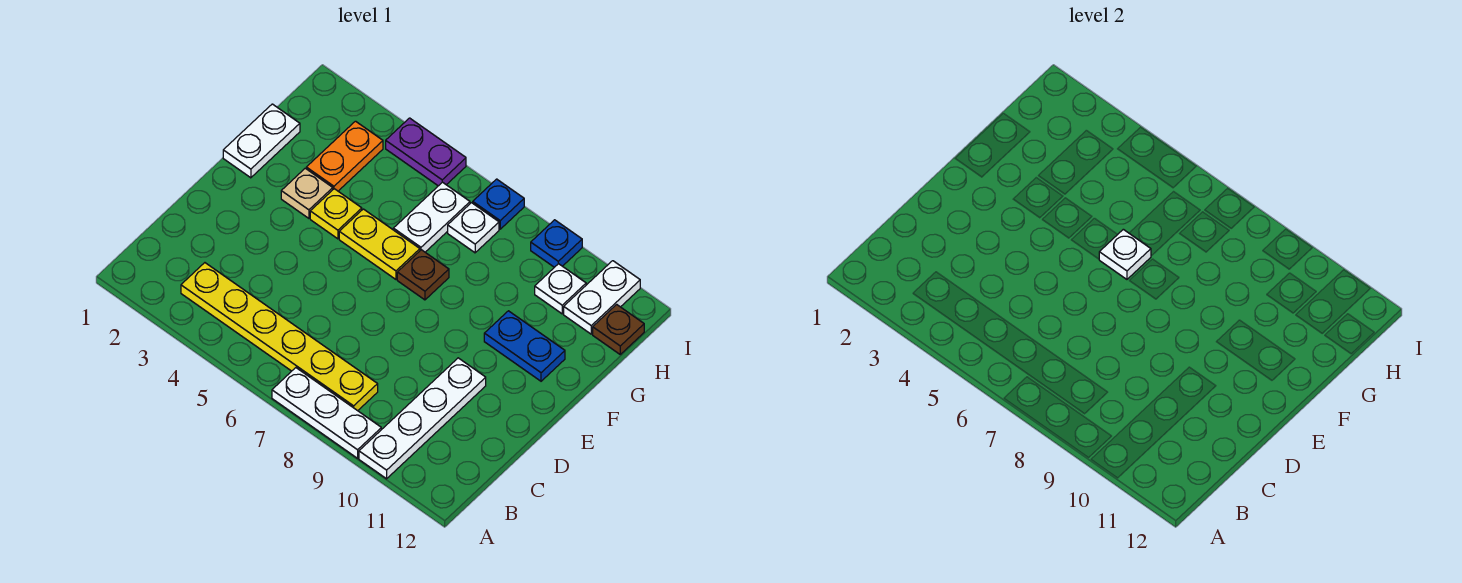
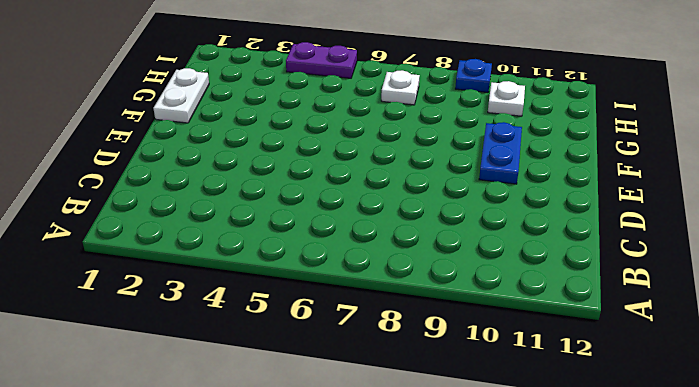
blue plate E10:F10 level 1 -> blue plate F10:F11 level 1
none -> white plate A7:A9 level 1
none -> white plate A10:D10 level 1
none -> yellow plate B3:B8 level 1

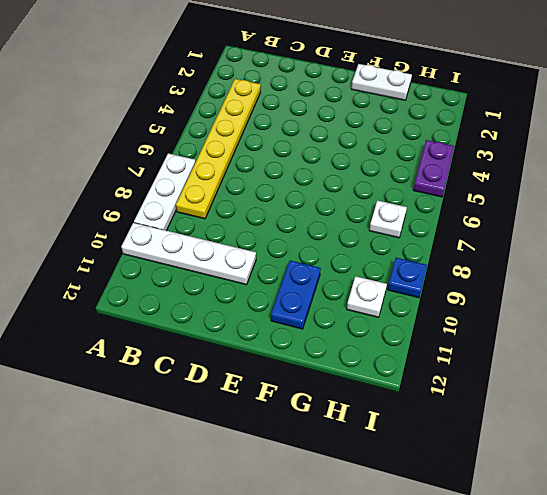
none -> tan plate F3 level 1
none -> yellow plate F4 level 1
none -> yellow plate F5:F6 level 1

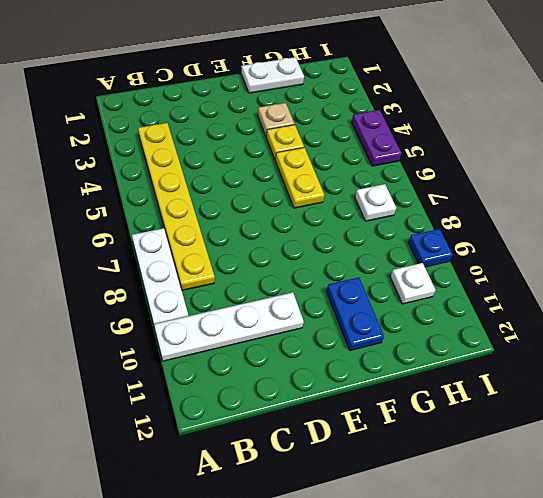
none -> brown plate F7 level 1
none -> orange plate G3:H3 level 1
none -> white plate G6:H6 level 1

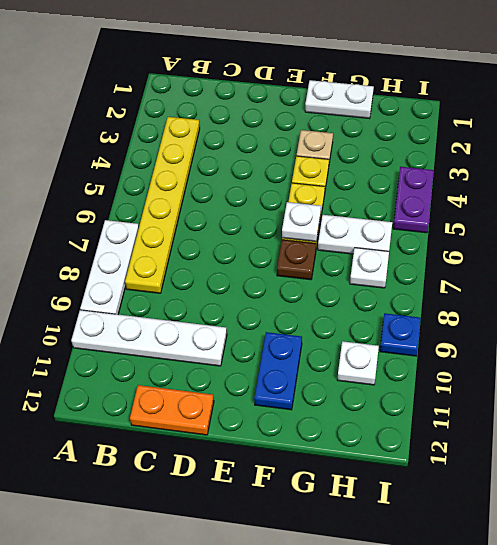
orange plate C12:D12 level 1 -> orange plate G3:H3 level 1
none -> white plate H11:I11 level 1
none -> brown plate H12 level 1
none -> blue plate I7 level 1

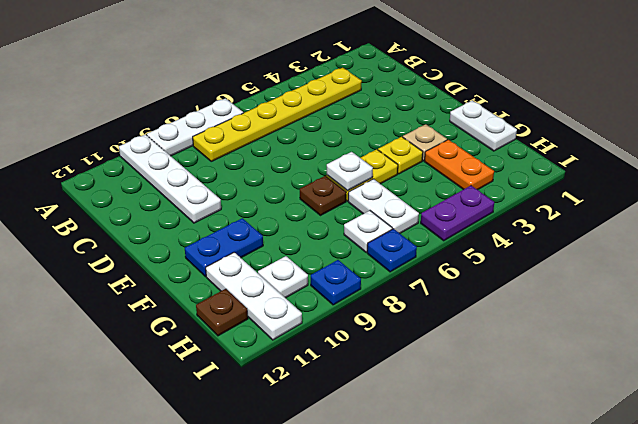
white plate G11:I11 level 1 -> white plate H11:I11 level 1

